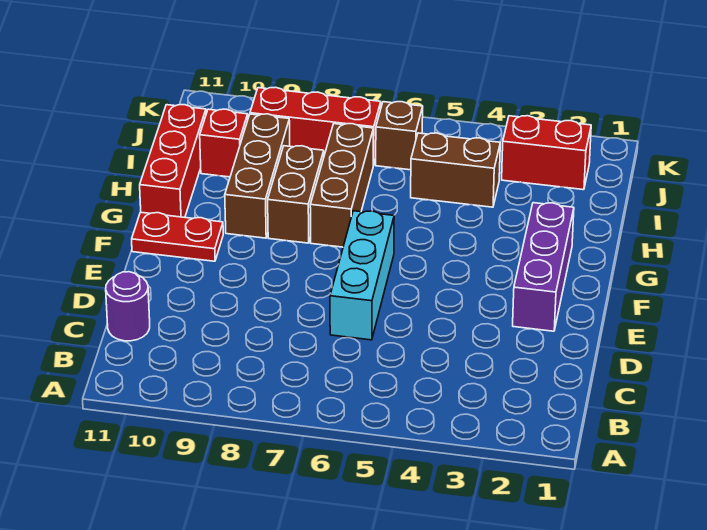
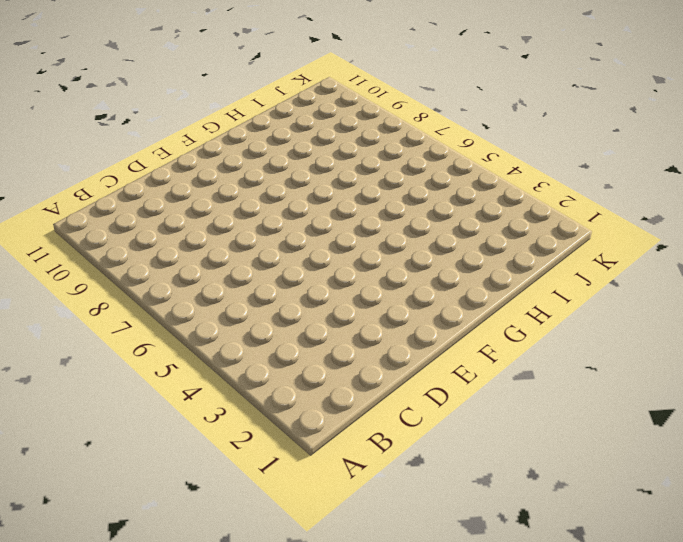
none -> purple round brick C11 level 1
none -> cyan brick D6:F6 level 1
none -> purple brick E2:G2 level 1

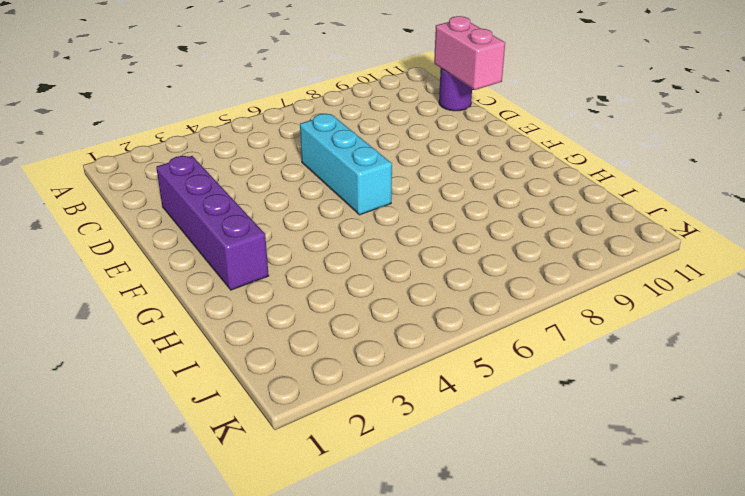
pink brick C11:D11 level 2 -> none
purple brick D2:G2 level 1 -> purple brick E2:G2 level 1
none -> red plate F10:F11 level 1
none -> brown brick G7:I7 level 1
none -> brown brick G8:H8 level 1

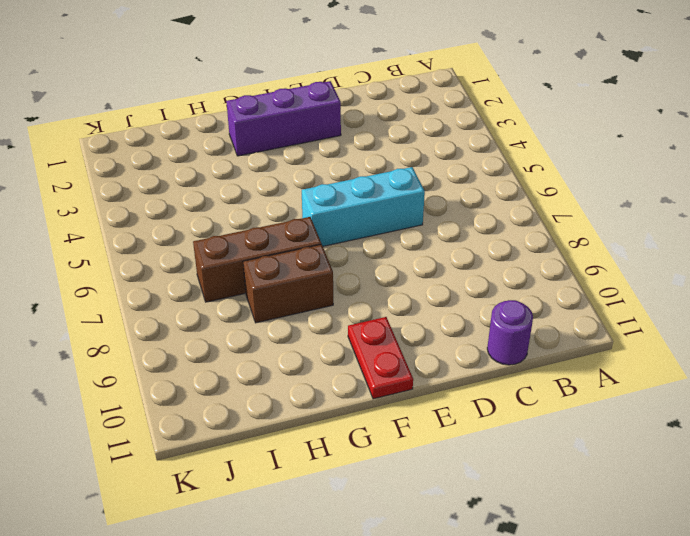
none -> brown brick G9:I9 level 1
none -> red brick G11:I11 level 1
none -> brown brick I4:I5 level 1

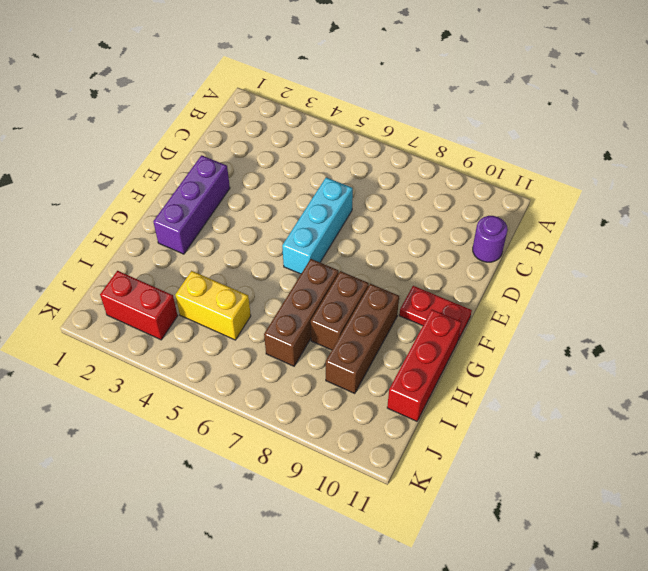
yellow brick I4:I5 level 1 -> brown brick I4:I5 level 1
none -> red brick I10 level 1
none -> brown brick J6 level 1
none -> red brick J7:J9 level 1

